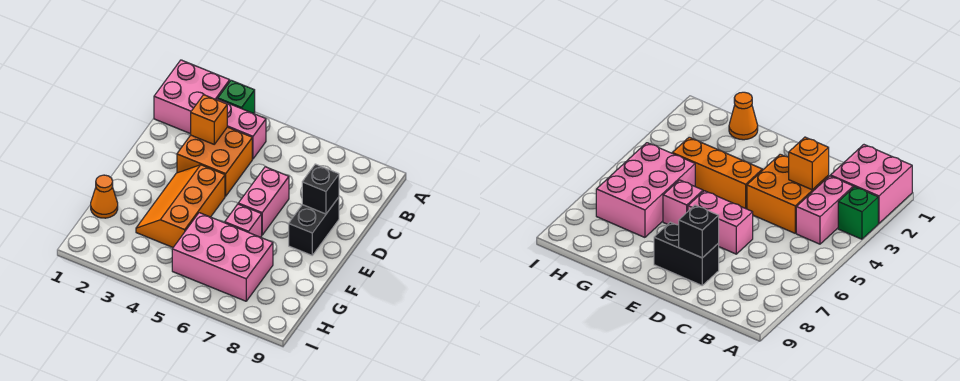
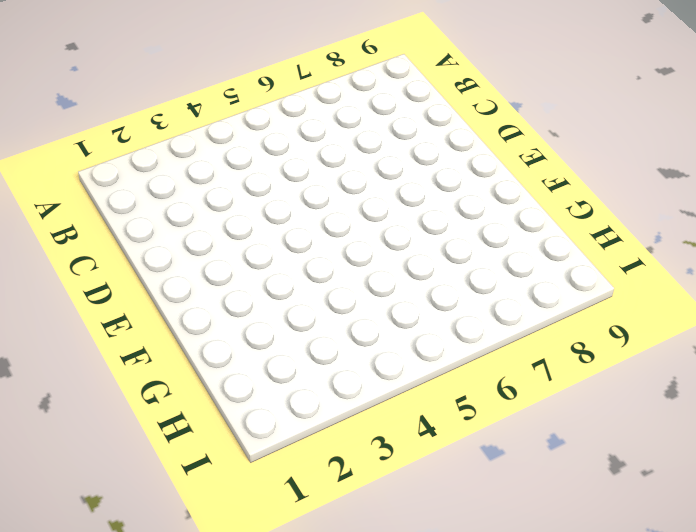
none -> pink brick A1:B2 level 1
none -> green brick A3 level 1
none -> pink brick B3:B4 level 1

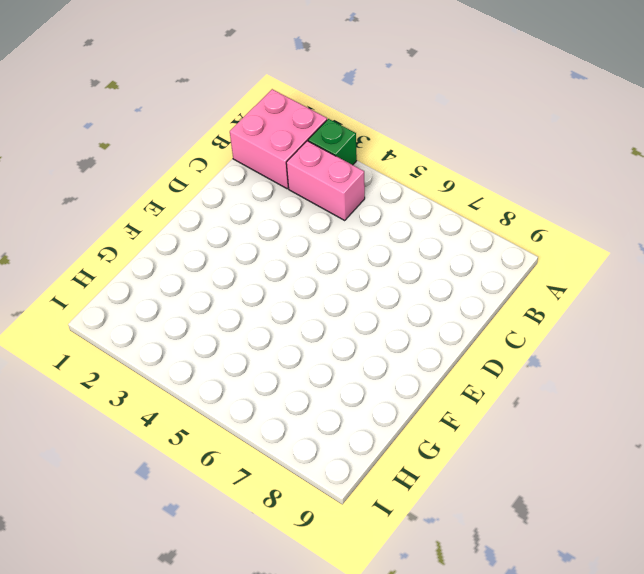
none -> orange brick C3:D4 level 1
none -> pink brick D6:E6 level 1
none -> black brick D8:E8 level 1

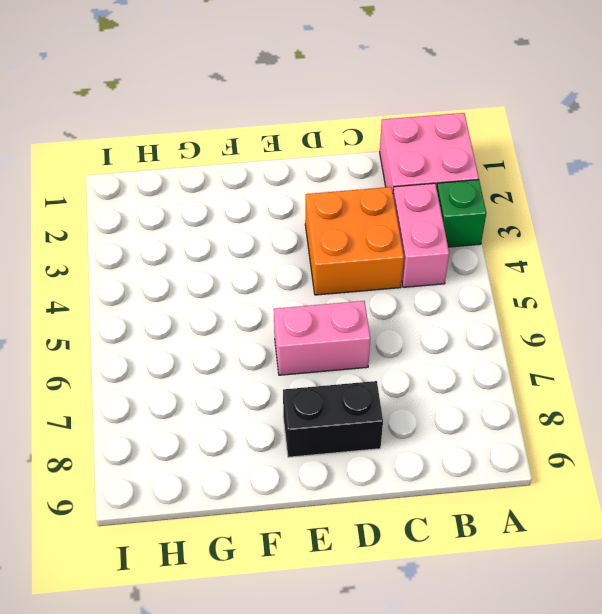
none -> orange slope E3:G4 level 1 top 4
none -> pink brick F6 level 1
none -> orange cone G1 level 1

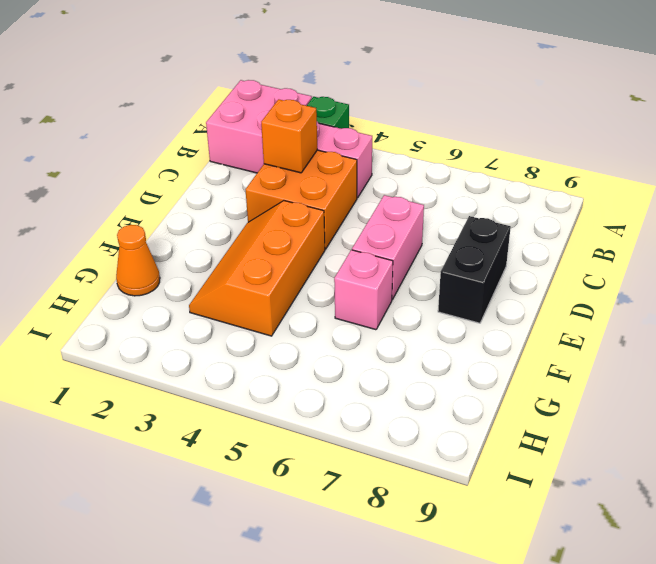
none -> pink brick G5:H7 level 1
none -> black brick D8 level 2

